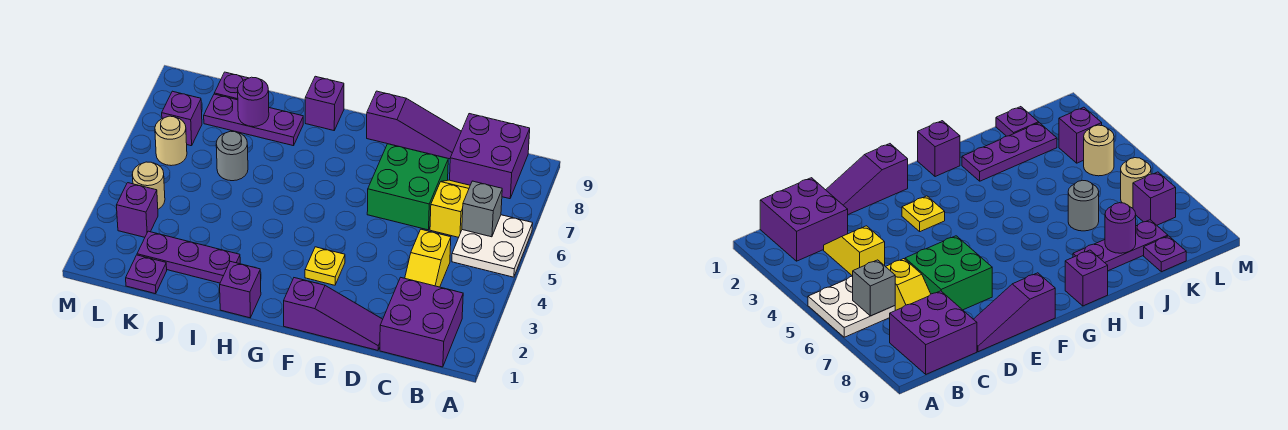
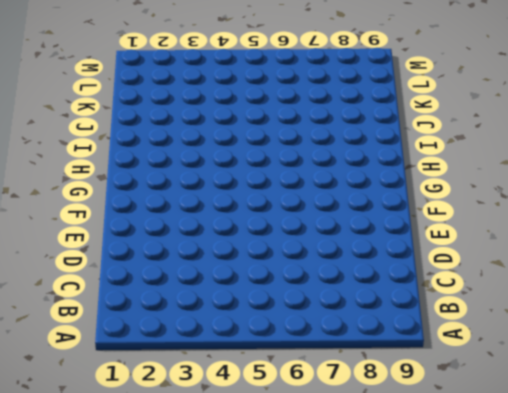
none -> white plate A5:B6 level 1
none -> purple brick B1:C2 level 1
none -> purple brick B8:C9 level 1

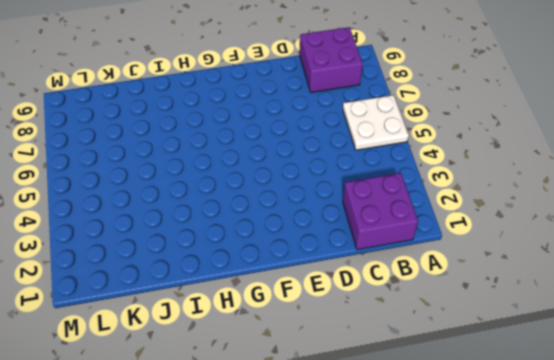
none -> yellow slope C3:C4 level 1 top 4
none -> yellow slope C6:C7 level 1 top 6
none -> purple slope D1:F1 level 1 top F

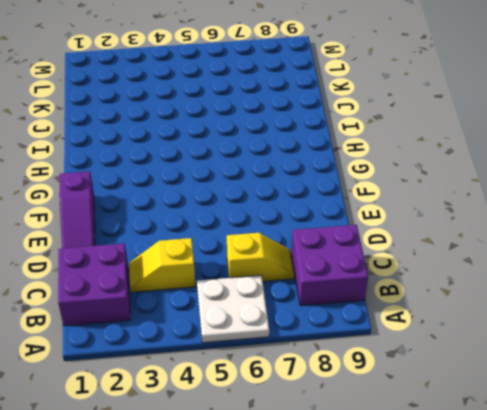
none -> green brick D6:E7 level 1
none -> purple slope D9:F9 level 1 top F
none -> yellow plate F3 level 1

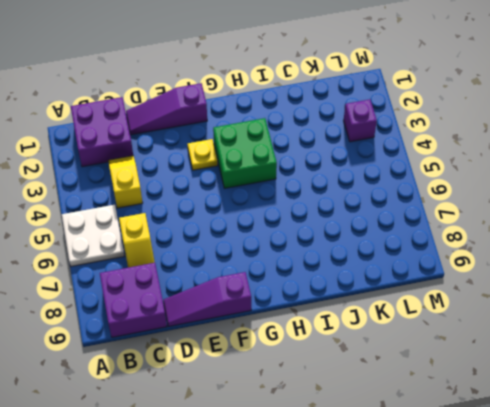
green brick G3:H4 level 1 -> green brick D6:E7 level 1
none -> purple brick H1 level 1
none -> purple brick H9 level 1
none -> purple plate I2:K2 level 1

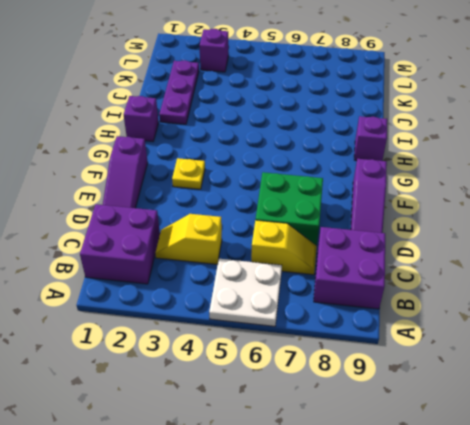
none -> purple plate I8:K8 level 1
none -> grey round brick J6 level 1
none -> purple plate K1 level 1

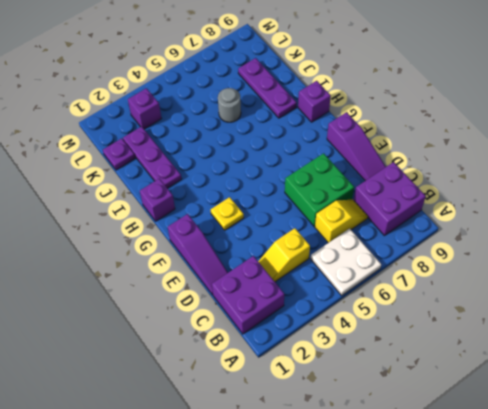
none -> purple plate K9 level 1
none -> tan round brick L4 level 1
none -> tan round brick L6 level 1

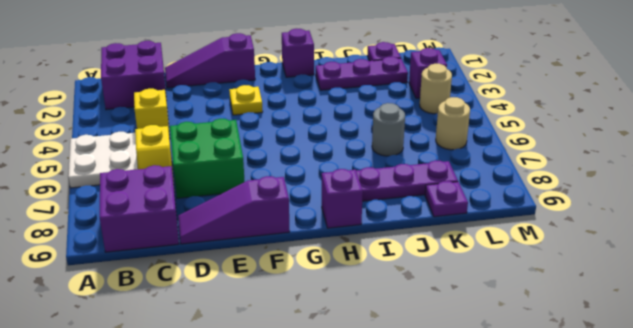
none -> purple brick L7 level 1
none -> grey brick B6 level 2
none -> purple round brick J8 level 2

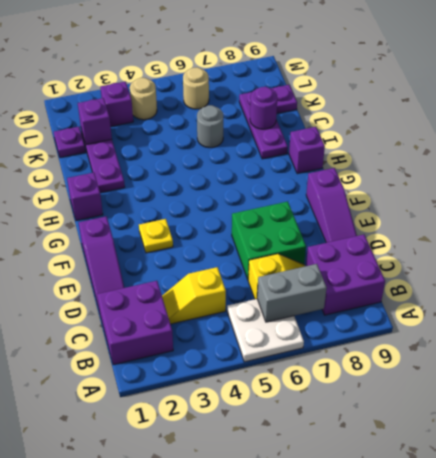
grey brick B6:B7 level 2 -> grey brick B6 level 2
purple brick K2 level 2 -> purple brick L7 level 1

